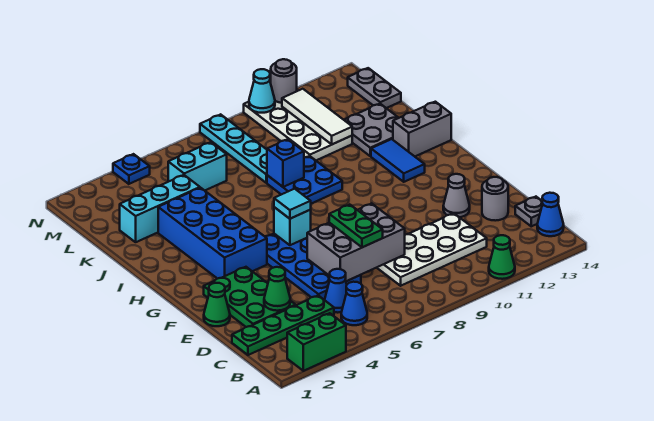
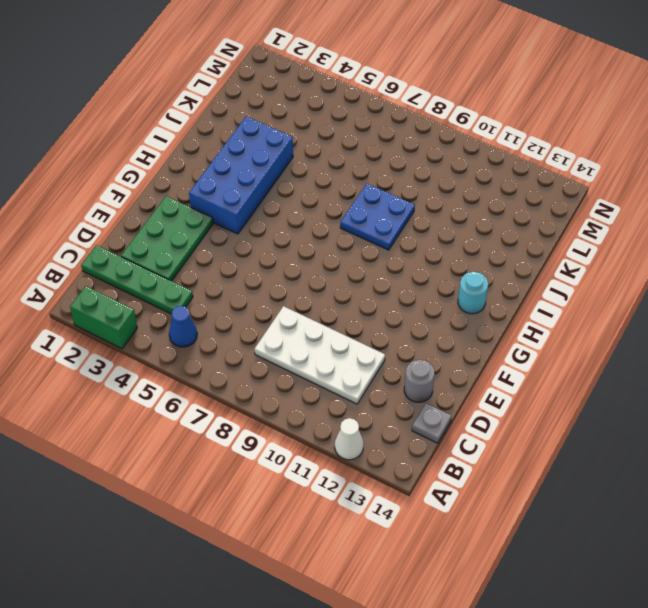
white cone A12 level 1 -> none
cyan round brick H13 level 1 -> none
none -> green cone A11 level 1
none -> blue cone B14 level 1
none -> blue cone C5 level 1
none -> blue plate D5:G6 level 1

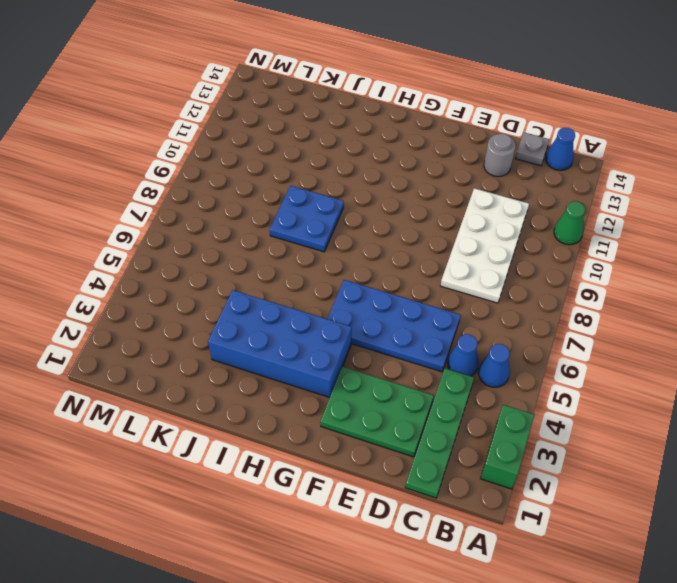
none -> green cone E1 level 1
none -> grey cone E12 level 1
none -> blue tile H12:I12 level 1
none -> grey brick I13:I14 level 1

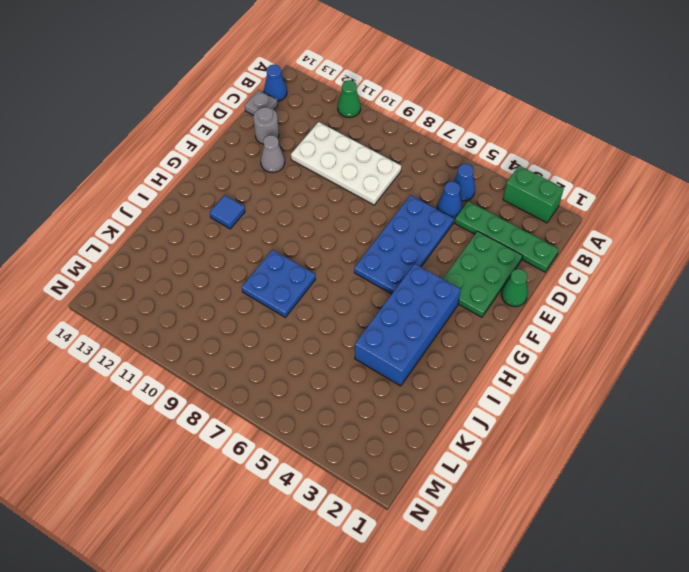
blue tile H12 level 1 -> blue tile H12:I12 level 1
none -> grey brick I13:I14 level 1
none -> grey plate J12:K13 level 1
none -> cyan brick K2:K4 level 1
none -> cyan plate K8:N8 level 1

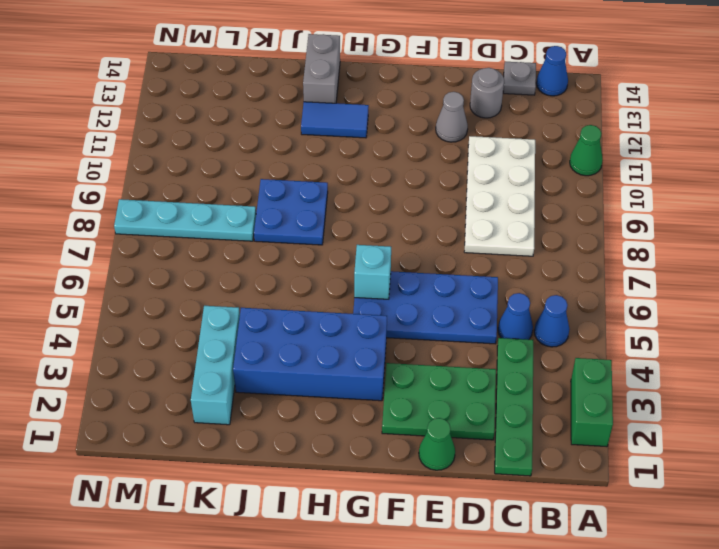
none -> grey plate J12:K13 level 1
none -> white plate K10:N11 level 1
none -> cyan brick L5:L6 level 1
none -> grey plate L14:M14 level 1

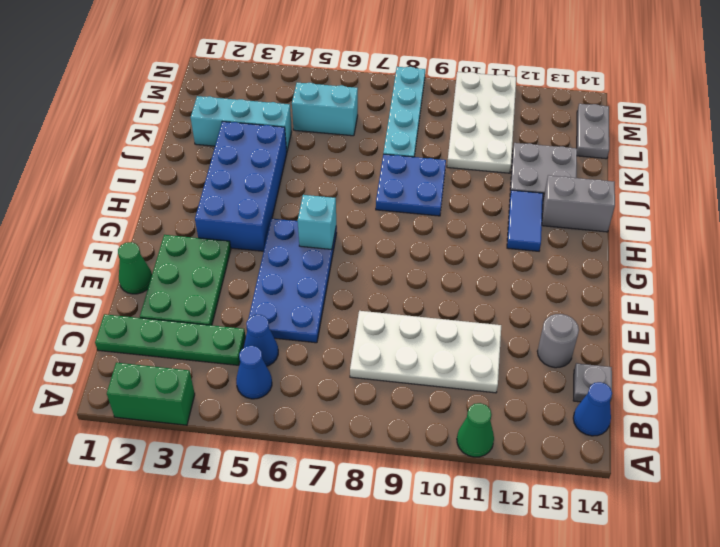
none -> grey cone E12 level 1
none -> blue plate N4 level 1
none -> green cone D3 level 2
none -> grey brick D6:E8 level 2

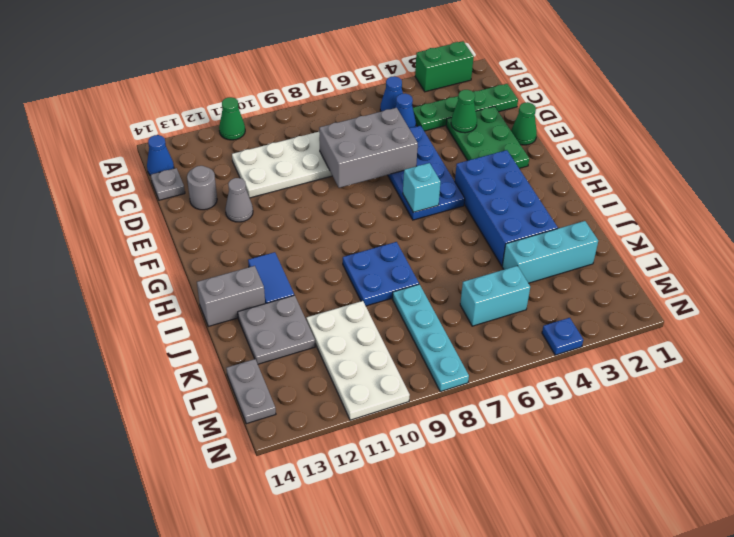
none -> blue brick J8 level 2
none -> white tile K11:M11 level 2
none -> cyan cone N10 level 2
none -> grey round brick N11 level 2

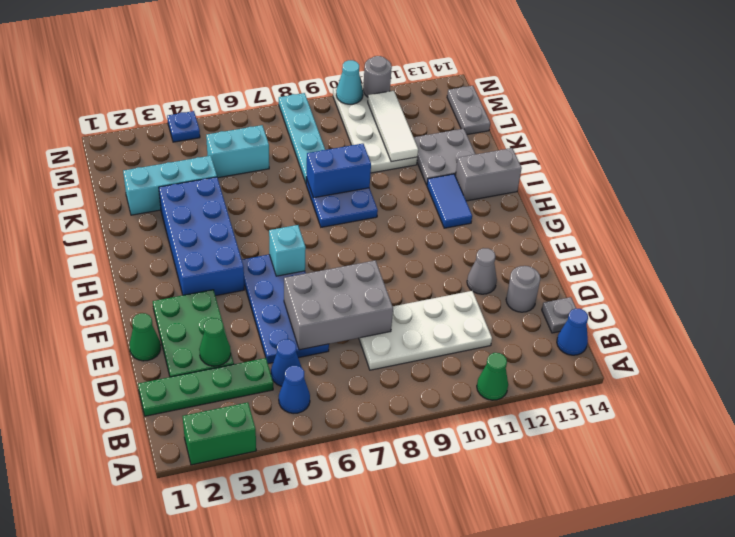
blue brick J8:J9 level 2 -> blue brick J8 level 2
none -> green plate D7:E7 level 3
none -> cyan tile G6 level 3

